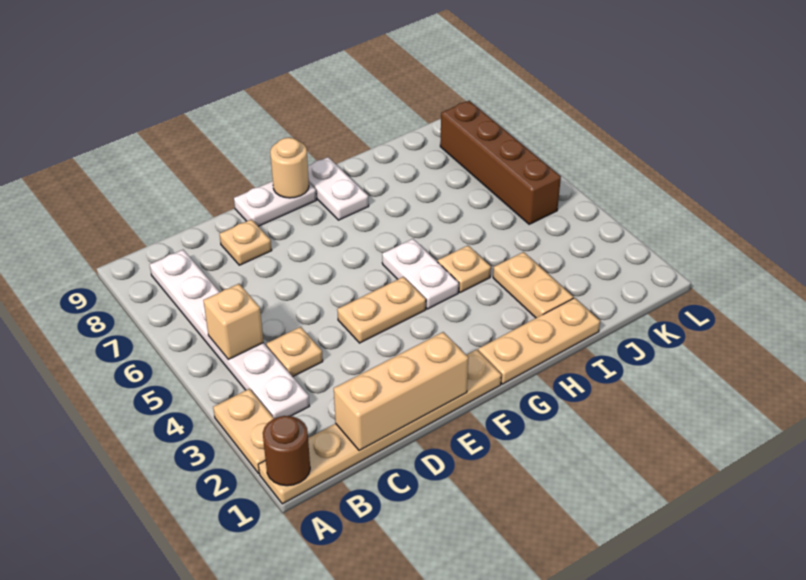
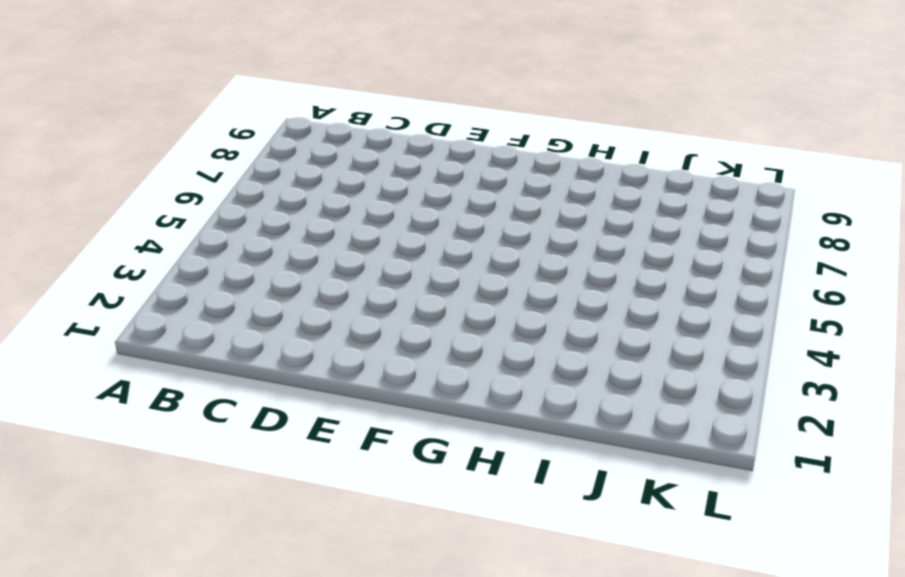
none -> tan plate A1:F1 level 1
none -> tan plate A2:A3 level 1
none -> white plate B3:B8 level 1

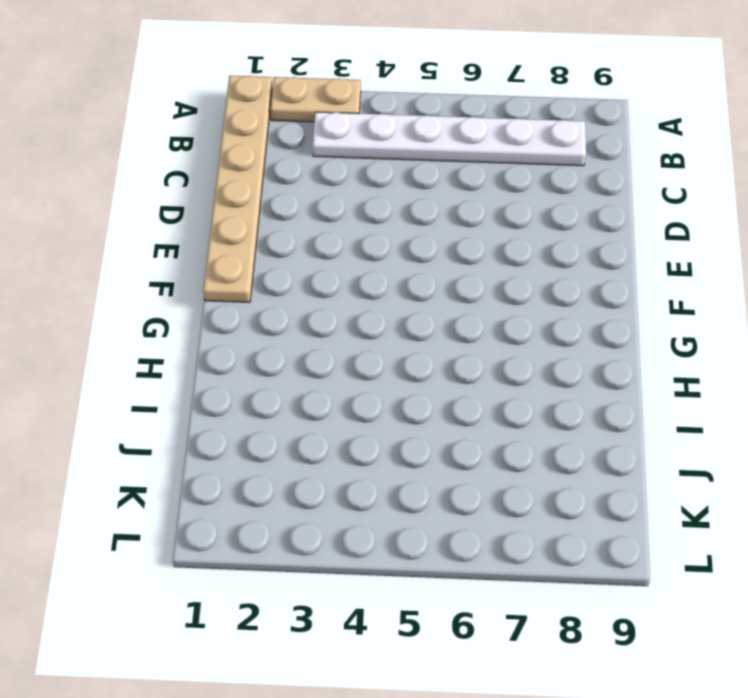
none -> tan plate C4 level 1
none -> tan plate D8 level 1
none -> tan plate E4:F4 level 1

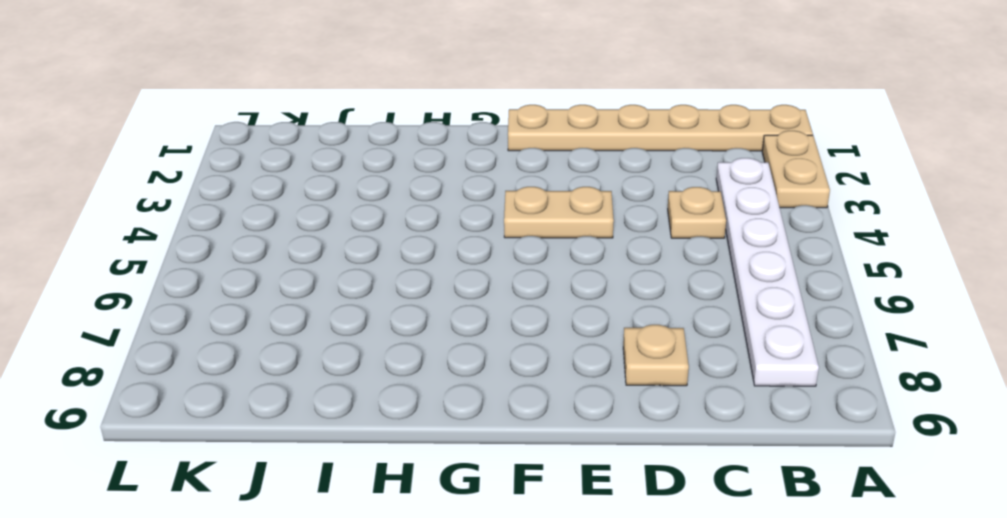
none -> white plate E9:F9 level 1
none -> tan plate G1:I1 level 1
none -> white plate G4:G5 level 1

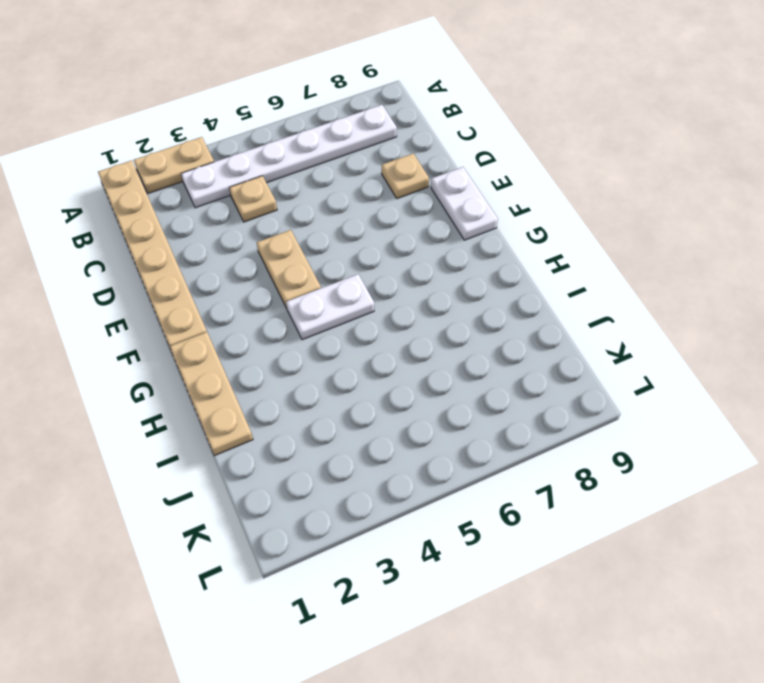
none -> white plate G8:G9 level 1
none -> tan plate H4 level 1
none -> tan plate I2:I3 level 1

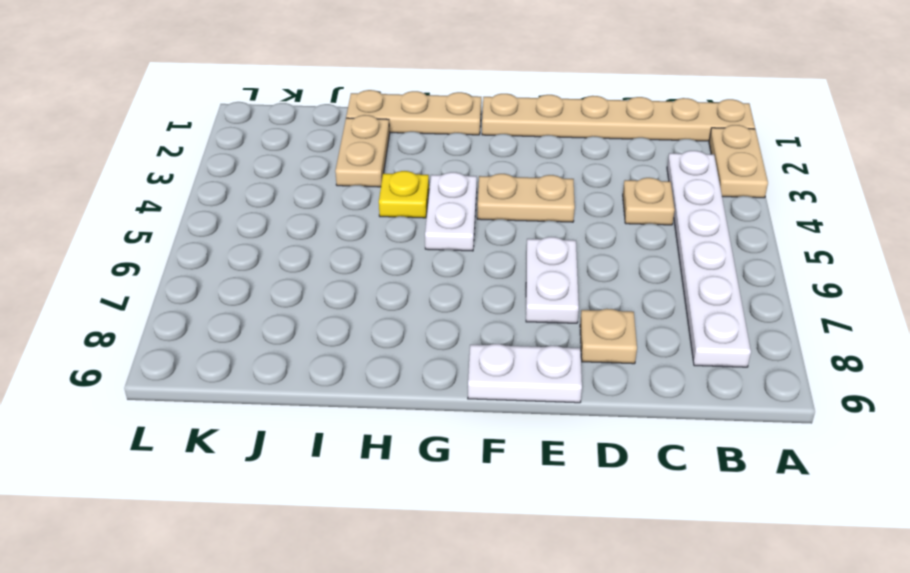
white plate E6:E7 level 1 -> white plate G8:G9 level 1
yellow plate H4 level 1 -> tan plate H4 level 1
none -> brown brick K5:K8 level 1
none -> brown round brick A1 level 2
none -> tan brick B5 level 2

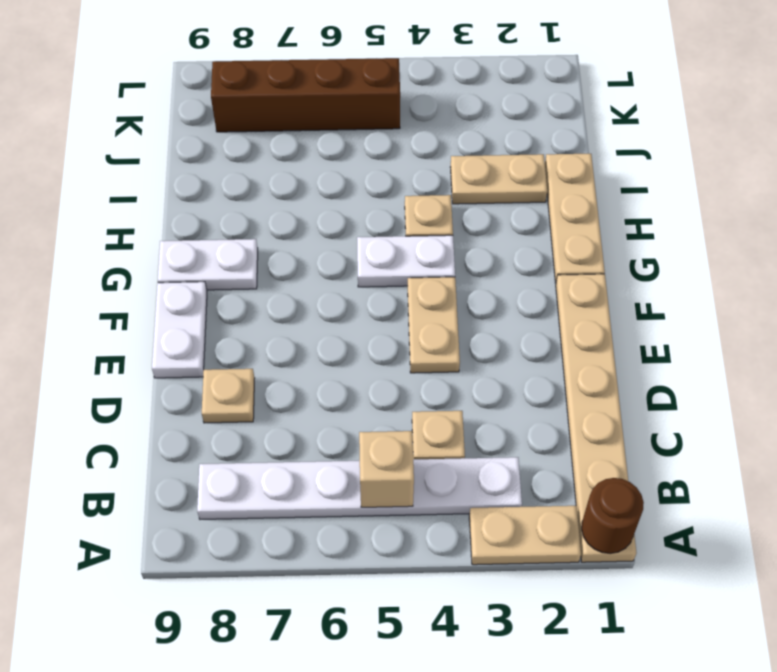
none -> tan brick C1:E1 level 2
none -> tan round brick F9 level 2

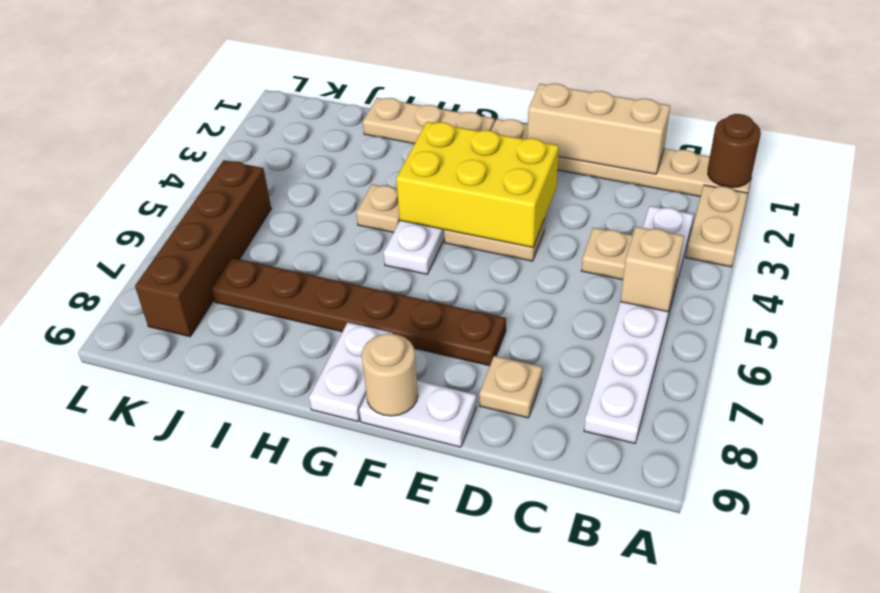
yellow brick E3:G4 level 2 -> none
brown plate E7:J7 level 1 -> none
none -> tan plate I2:I3 level 1

